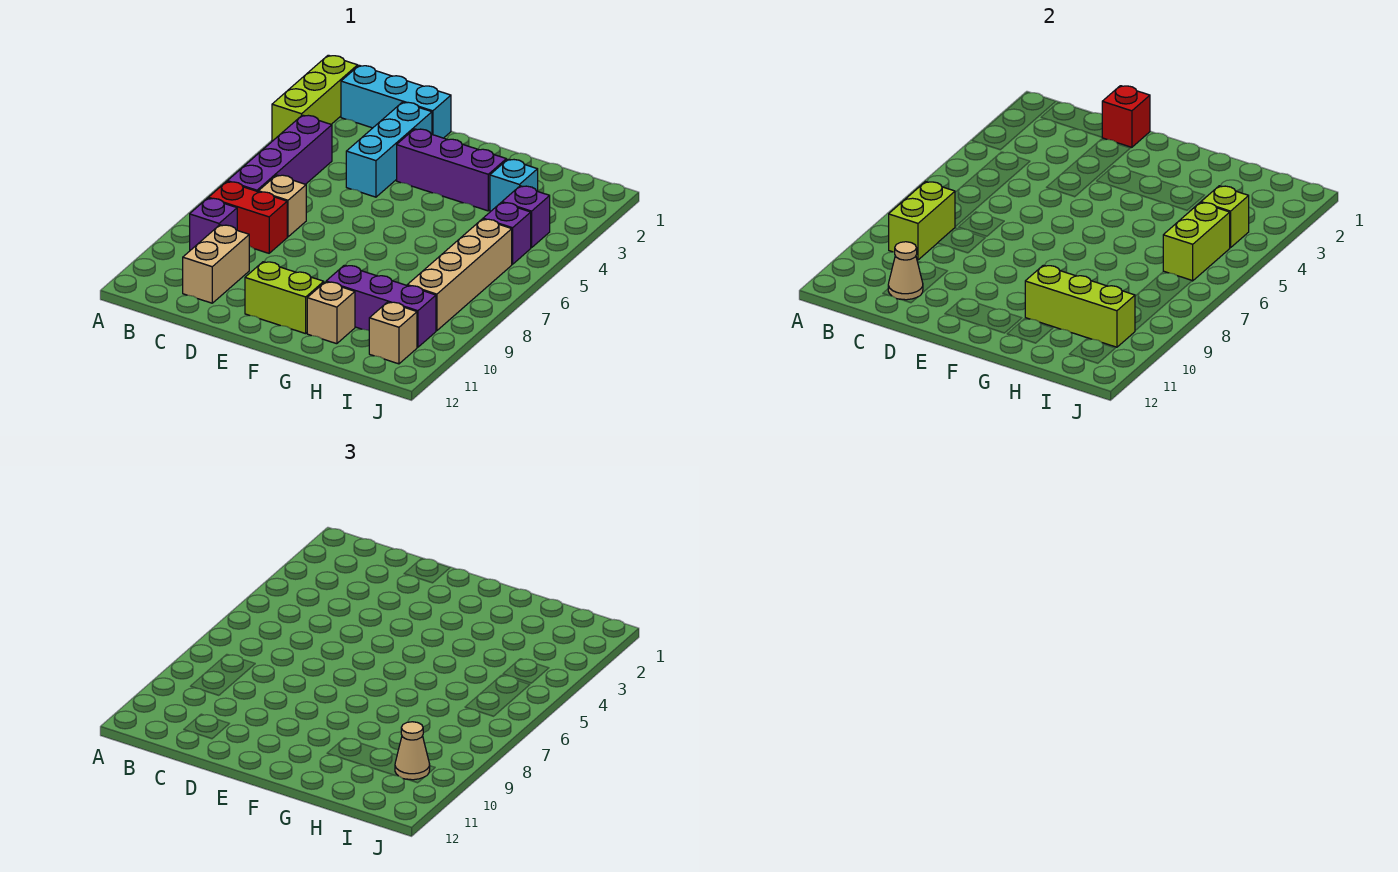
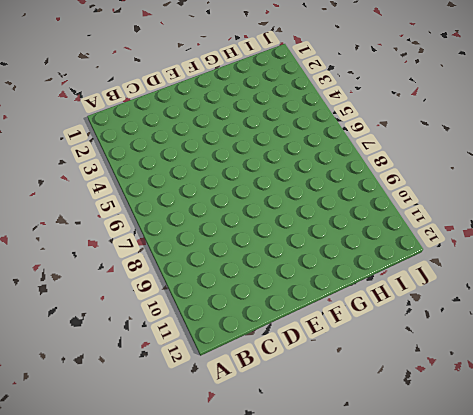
none -> lime brick A1:A3 level 1
none -> cyan brick B1:D1 level 1
none -> purple brick B4:B7 level 1

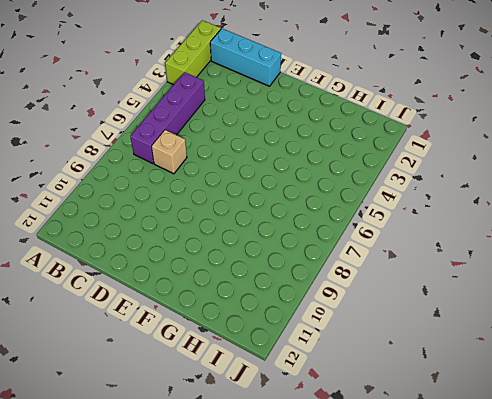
none -> red brick B8:C8 level 1
none -> purple brick B9 level 1
none -> tan brick C10:C11 level 1

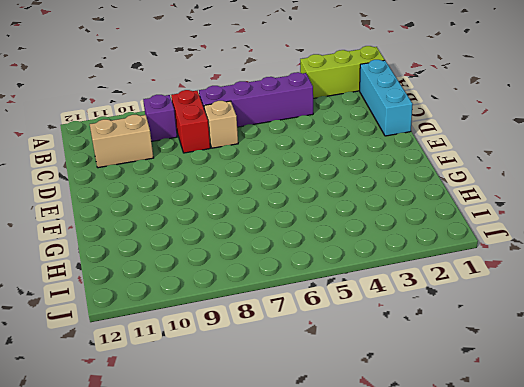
none -> cyan brick D2:D4 level 1
none -> purple brick E3:G3 level 1
none -> lime brick E11:F11 level 1

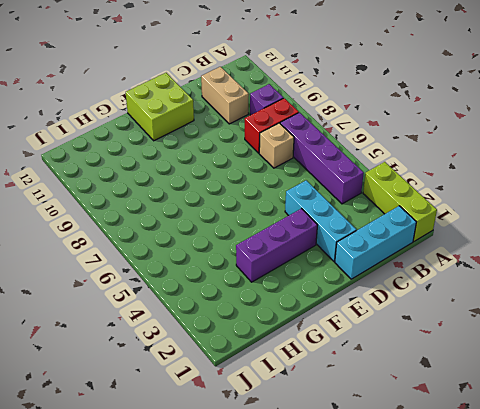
lime brick E11:F12 level 1 -> lime brick E11:F11 level 1
none -> purple brick G10:I10 level 1
none -> tan brick G11 level 1
none -> cyan brick H3 level 1

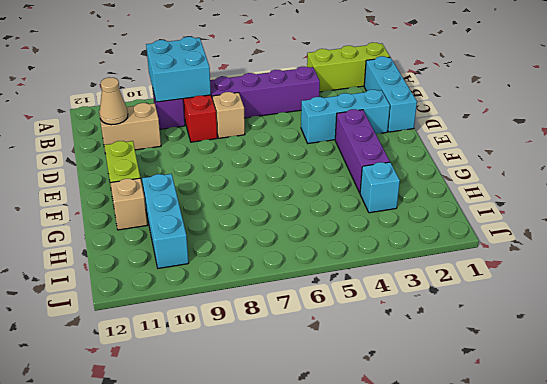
cyan brick A8:B9 level 2 -> lime brick B8:B9 level 2
cyan brick G10:I10 level 1 -> purple brick G10:I10 level 1
none -> purple brick I4 level 1
none -> purple brick I5 level 1
none -> tan brick I6:I9 level 1

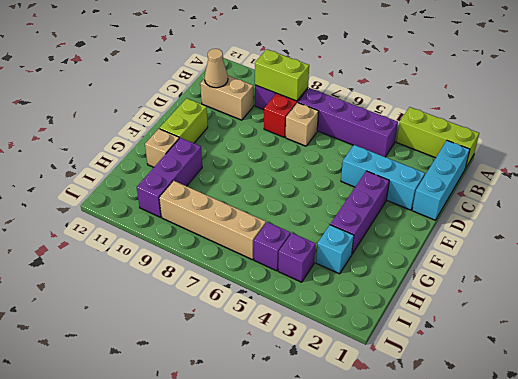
none -> tan brick I11 level 1
none -> red brick D1 level 2
none -> lime brick G10:I10 level 2

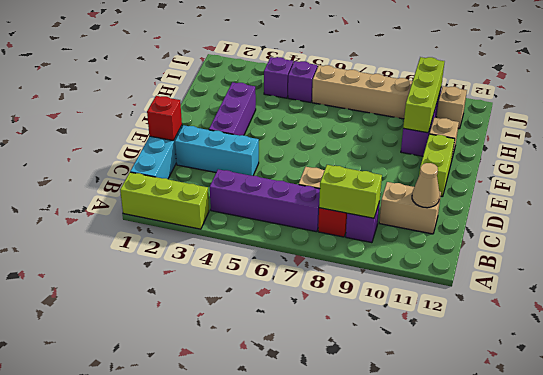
none -> cyan brick H3 level 1
none -> lime brick I4 level 2
none -> lime brick I5:I6 level 2

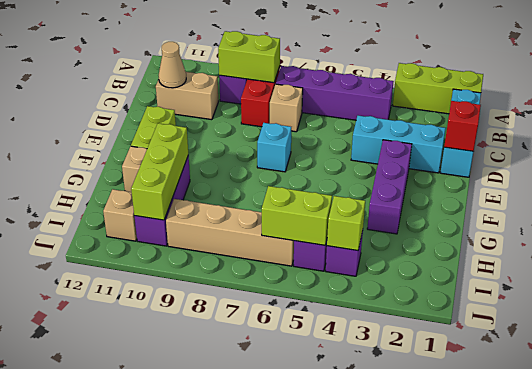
cyan brick E7 level 1 -> cyan brick H3 level 1
none -> tan cone I10 level 3

